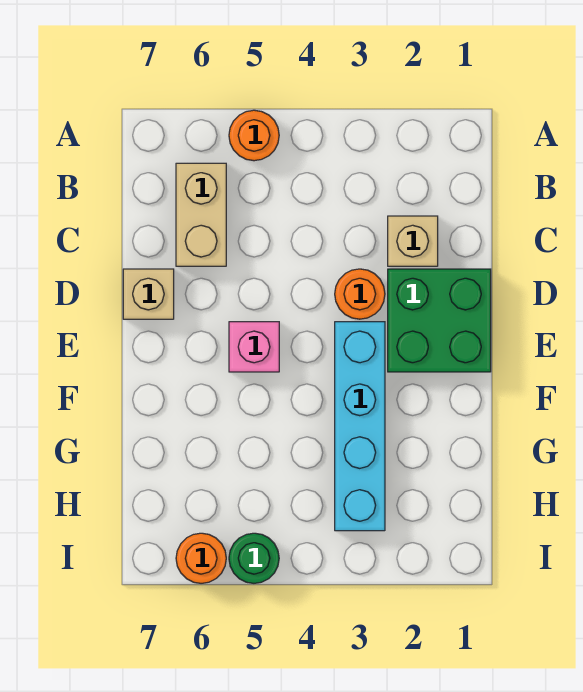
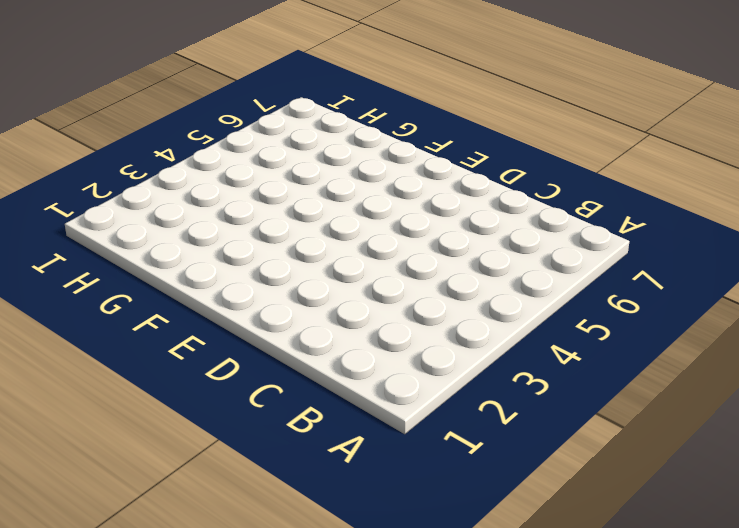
none -> orange round brick A5 level 1
none -> tan brick B6:C6 level 1

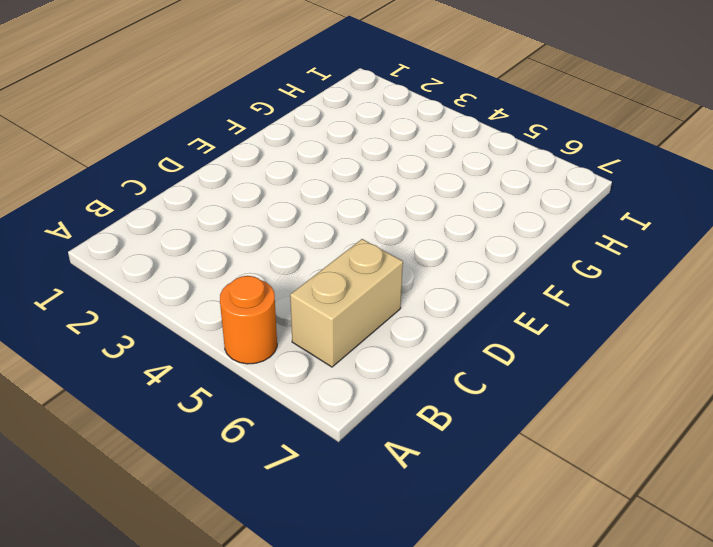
none -> tan brick C2 level 1
none -> green brick D1:E2 level 1

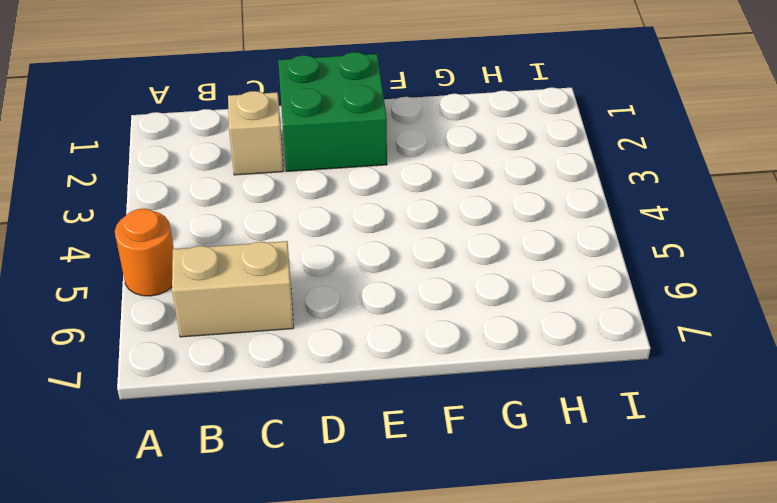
none -> orange round brick D3 level 1
none -> tan brick D7 level 1

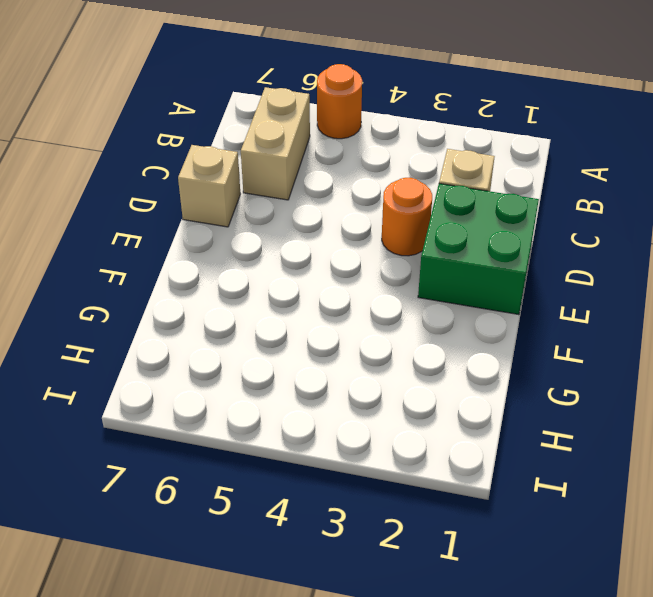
none -> cyan brick E3:H3 level 1
none -> pink brick E5 level 1

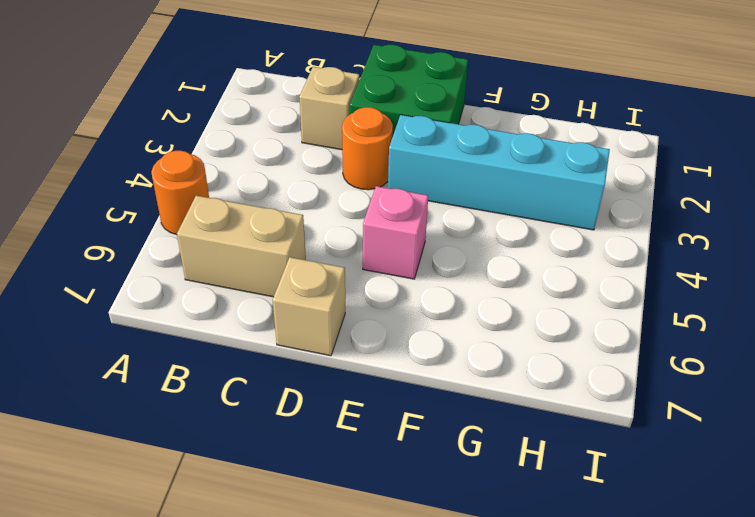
none -> green round brick I5 level 1
none -> orange round brick I6 level 1

